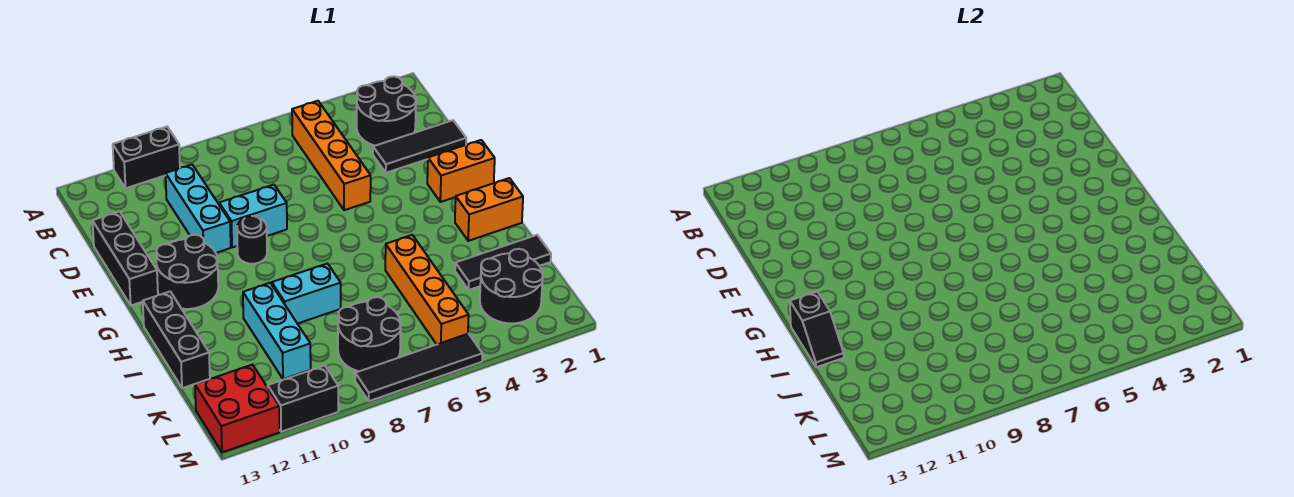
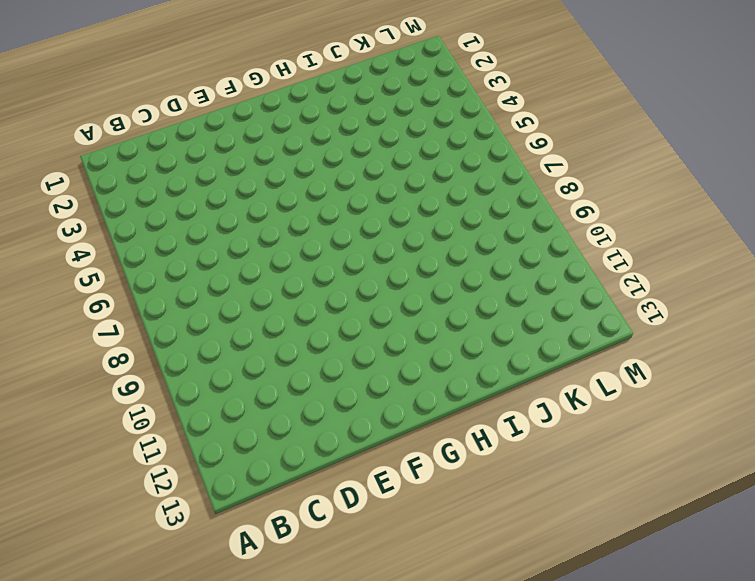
none -> black brick A10:A11 level 1
none -> black round brick B2:C3 level 1
none -> orange brick B5:E5 level 1

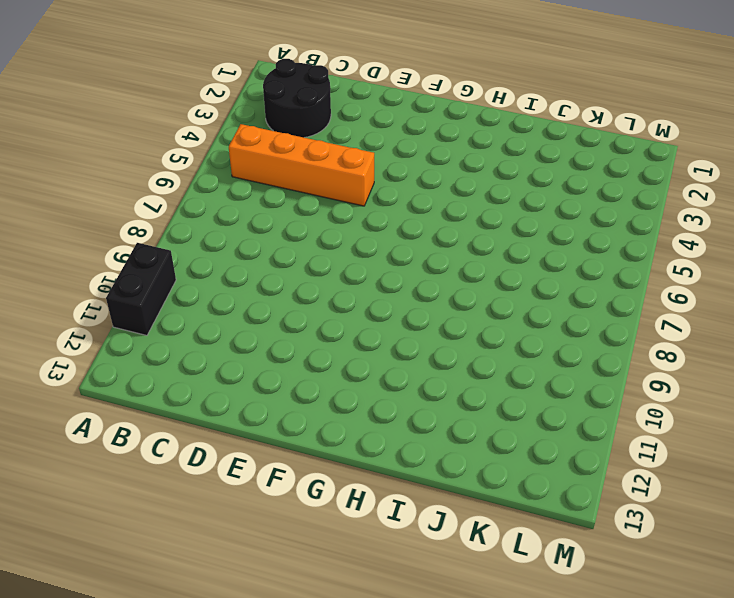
none -> cyan brick C10:E10 level 1
none -> black tile D1:D3 level 1
none -> black brick D13:F13 level 1

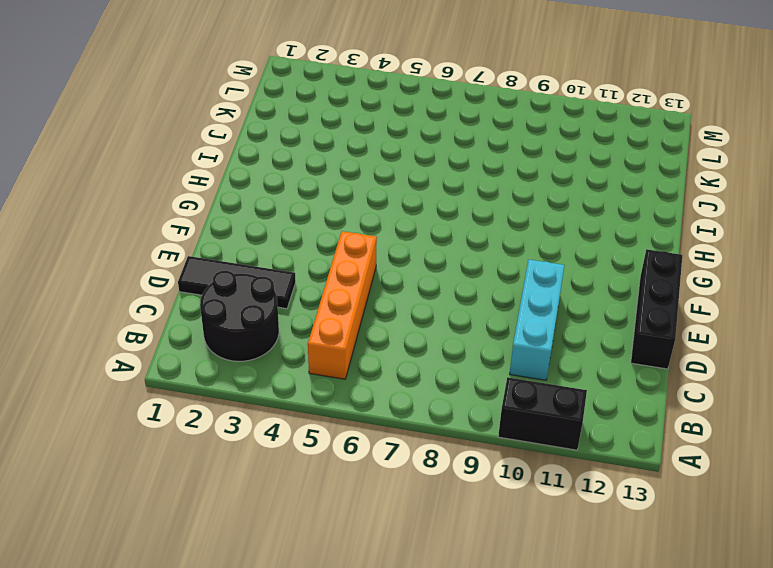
none -> cyan brick E8:E9 level 1
none -> orange brick F1:F2 level 1
none -> black round brick F9 level 1

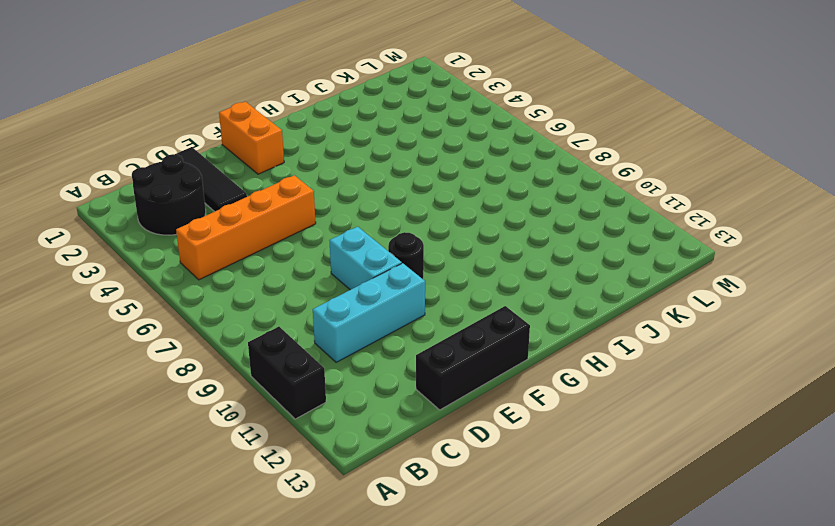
none -> black round brick F11:G12 level 1
none -> orange brick H1:H2 level 1
none -> black brick H13:J13 level 1

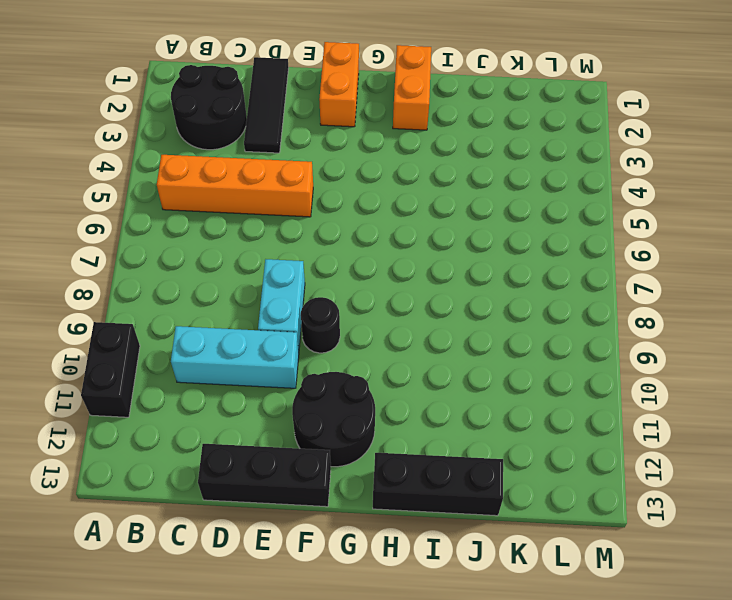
none -> orange brick I5:L5 level 1
none -> cyan brick I8:I9 level 1
none -> cyan brick I10:K10 level 1

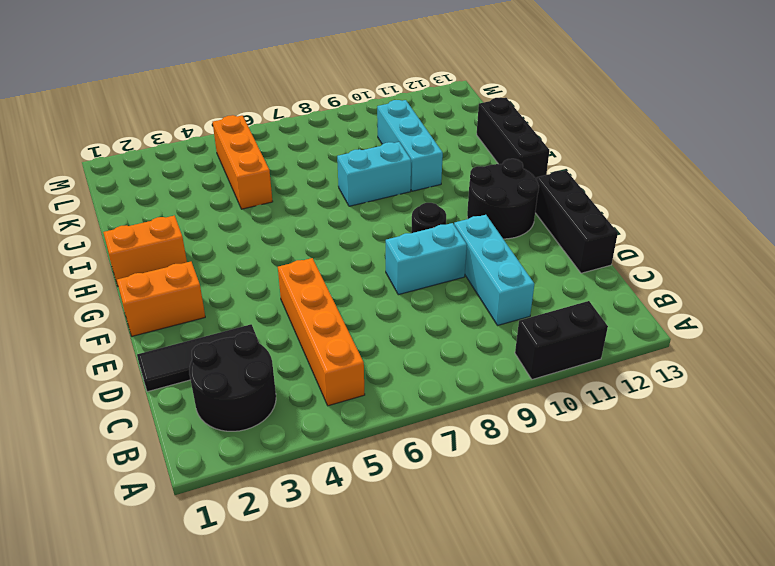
orange brick J5:L5 level 1 -> orange brick I5:L5 level 1
none -> black tile J1:J3 level 1
none -> black round brick K2:L3 level 1
none -> black round brick K7:L8 level 1

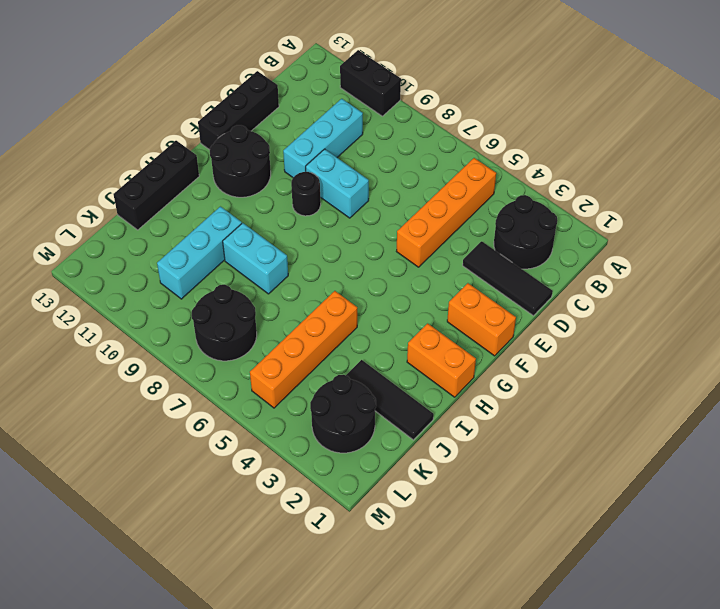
none -> red brick L12:M13 level 1
none -> black tile M5:M8 level 1
none -> black brick M10:M11 level 1

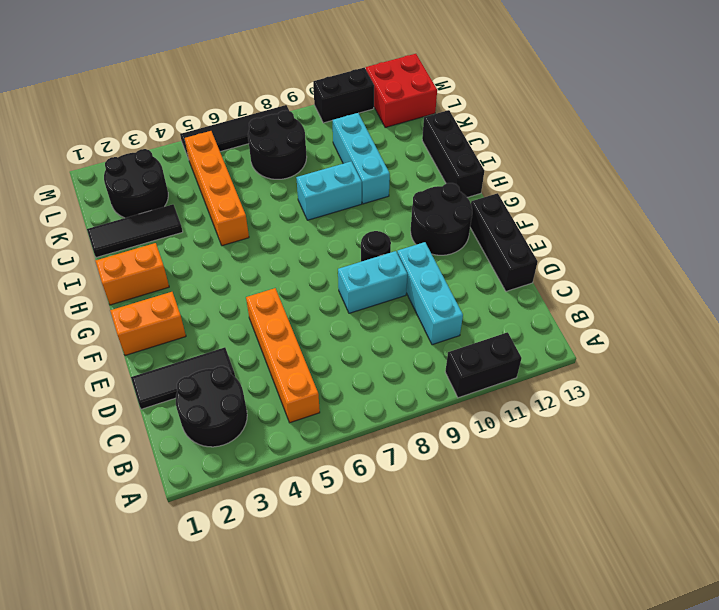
none -> black slope H13:I13 level 2 top H

